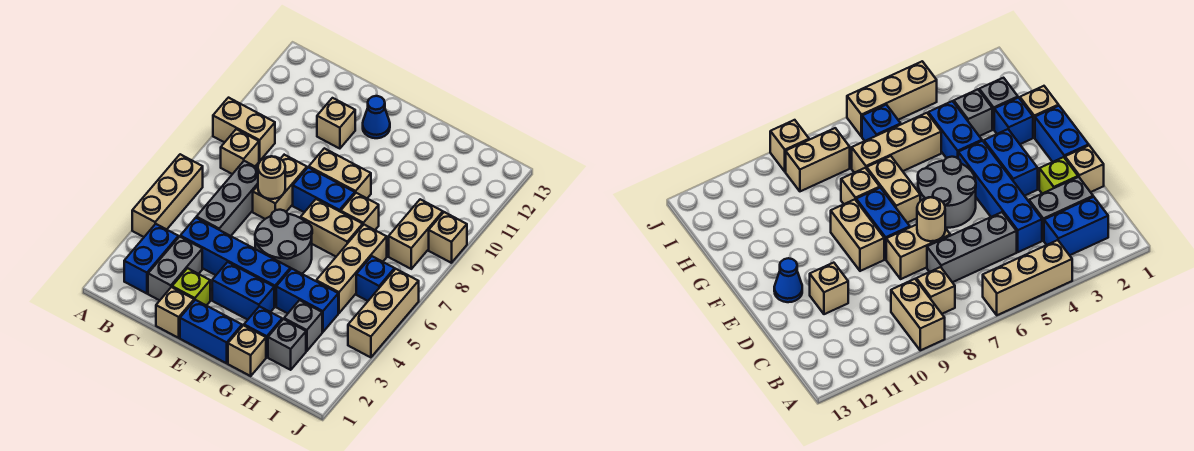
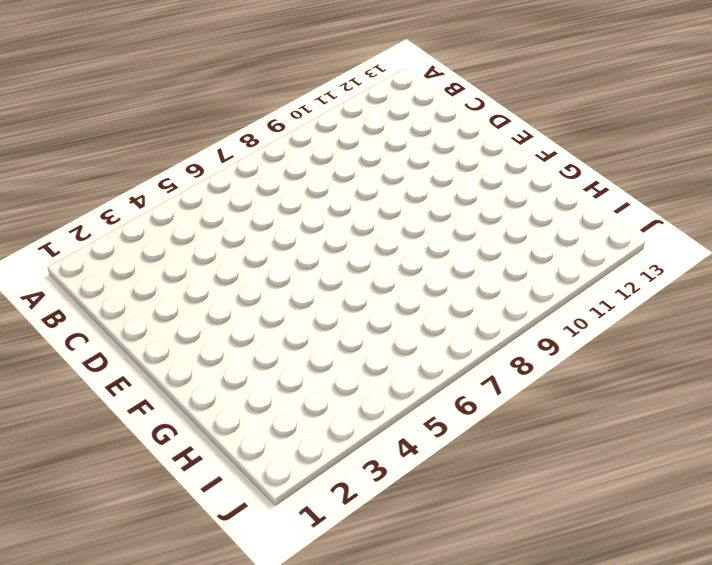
none -> tan brick A4:A6 level 1
none -> tan brick A9:B9 level 1
none -> blue brick B2:B3 level 1
none -> tan brick B8 level 1

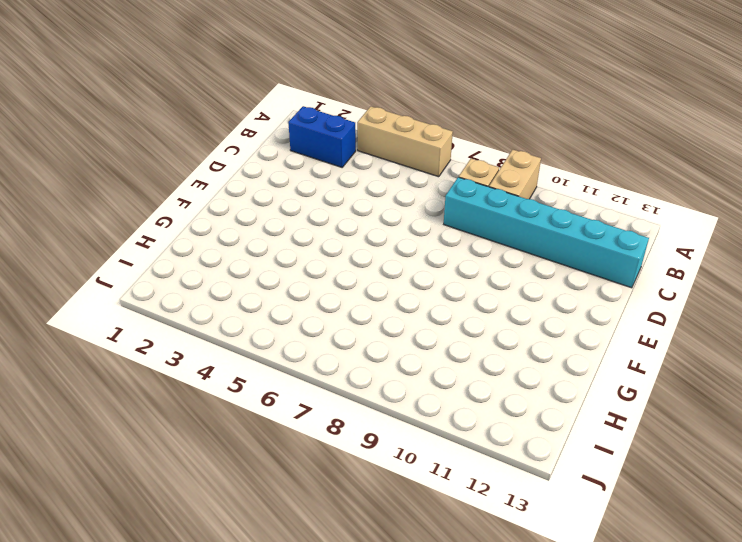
cyan brick C8:C13 level 1 -> none
none -> grey brick C2:C3 level 1
none -> blue brick C4:F4 level 1
none -> grey brick C5:C7 level 1
none -> tan brick D1 level 1

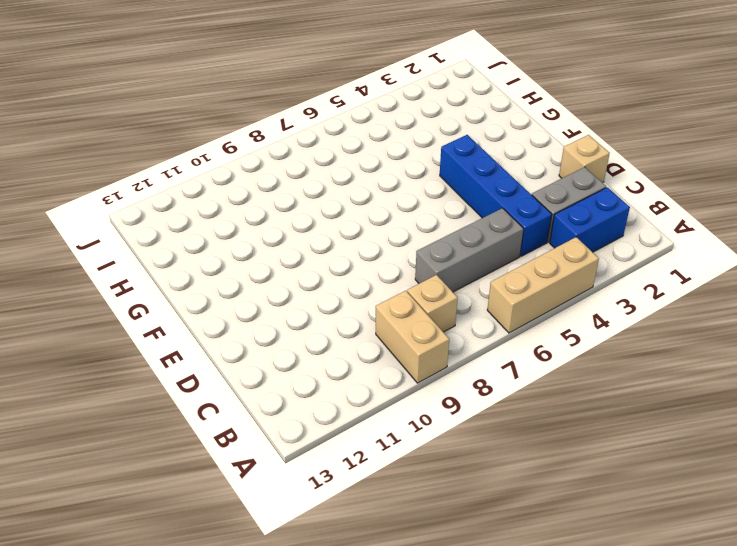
none -> lime brick D2 level 1
none -> tan brick D7:D8 level 1
none -> tan brick D11 level 1
none -> blue brick E1:F1 level 1

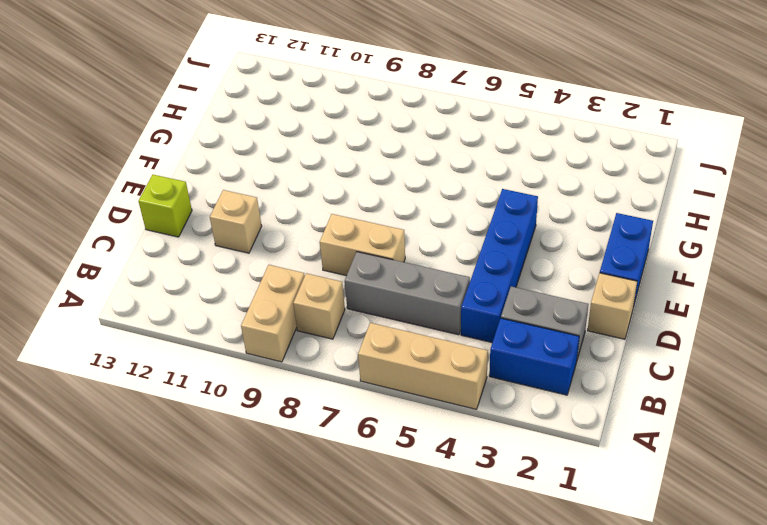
lime brick D13 level 1 -> lime brick D2 level 1
none -> blue brick E3:F3 level 1
none -> grey round brick E5:F6 level 1
none -> blue brick E8:F8 level 1
none -> tan brick E9:F9 level 1

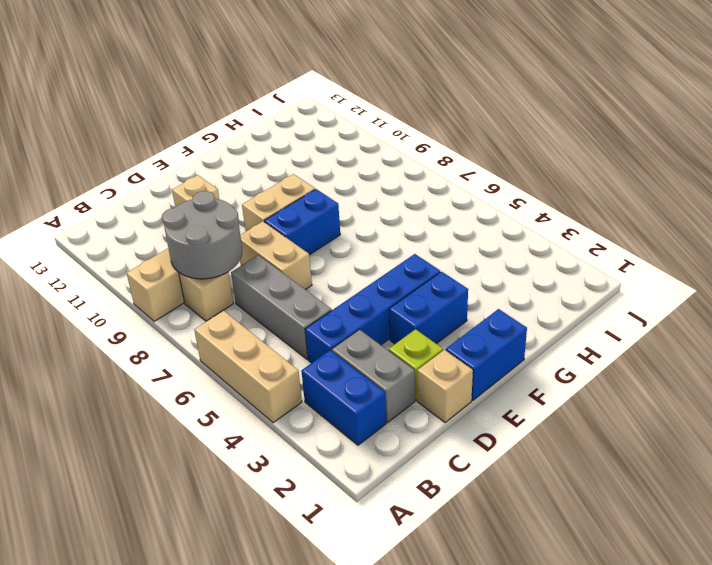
grey round brick B8:C9 level 2 -> grey round brick E5:F6 level 1
none -> blue cone E12 level 1
none -> tan brick F7:G7 level 1
none -> tan brick G1 level 1
none -> blue brick G2 level 1

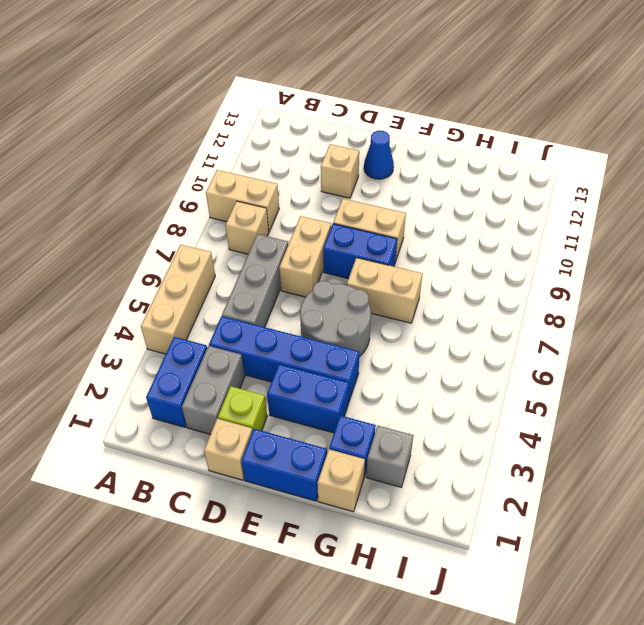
none -> blue brick G4:H4 level 1
none -> tan brick G8 level 1
none -> grey brick H3 level 1
none -> tan brick H5:H7 level 1

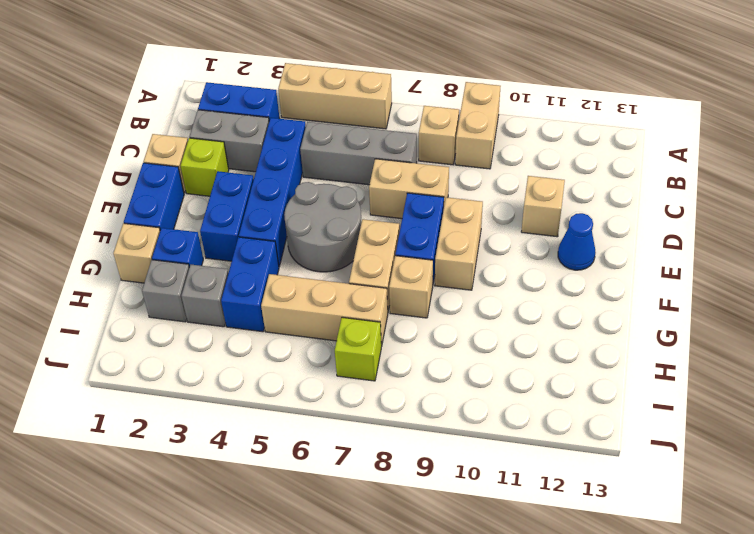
lime brick I7 level 1 -> none
none -> blue brick I6 level 1
none -> tan brick I8:I9 level 1
none -> tan brick J4:J6 level 1
none -> tan brick J9 level 1

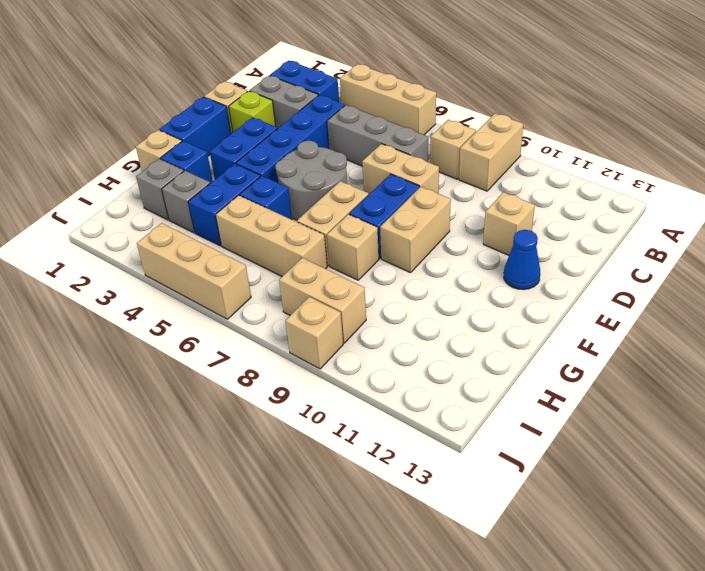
blue brick G5 level 1 -> blue brick I6 level 1
none -> tan round brick D7 level 2

